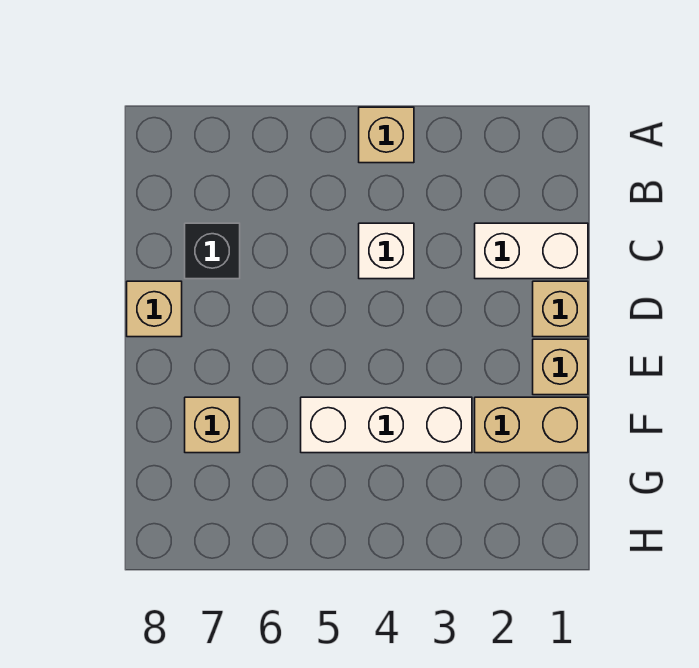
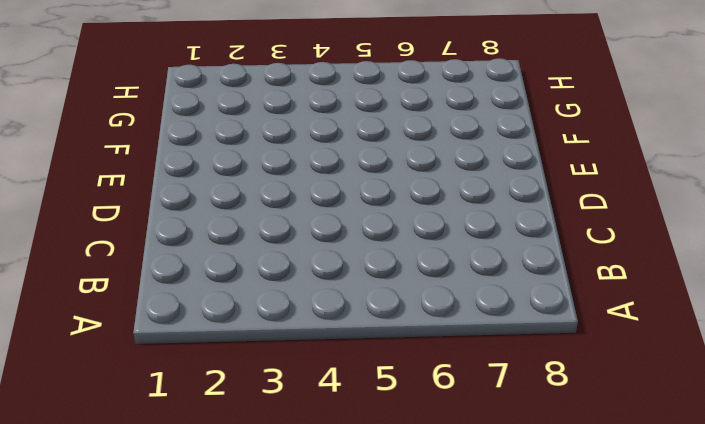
none -> tan brick A4 level 1
none -> white brick C1:C2 level 1

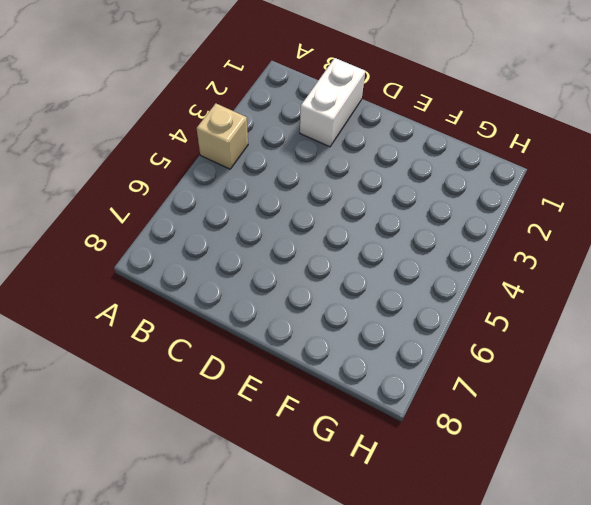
none -> white brick C4 level 1
none -> black brick C7 level 1

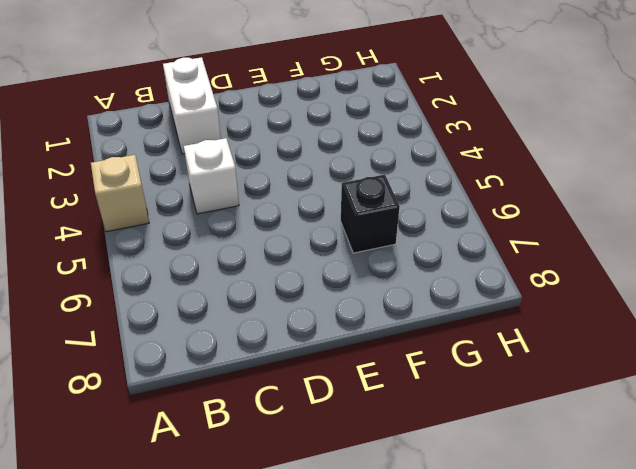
black brick F6 level 1 -> black brick C7 level 1
none -> tan brick D1 level 1
none -> tan brick D8 level 1

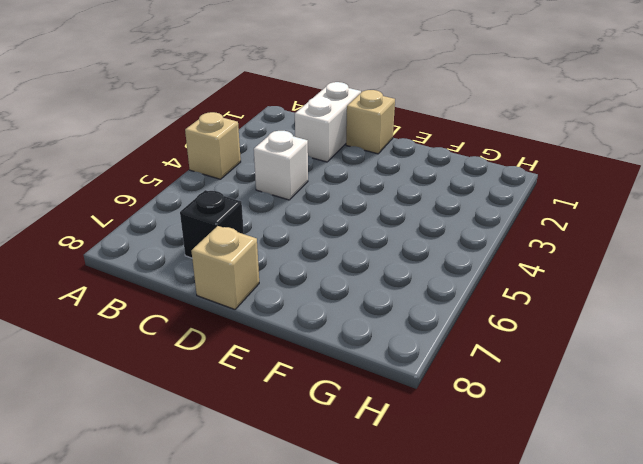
none -> tan brick E1 level 1
none -> tan brick F1:F2 level 1

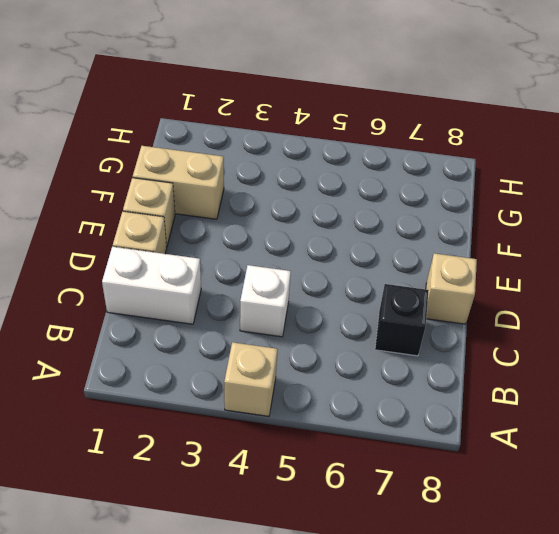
none -> white brick F3:F5 level 1
none -> tan brick F7 level 1

